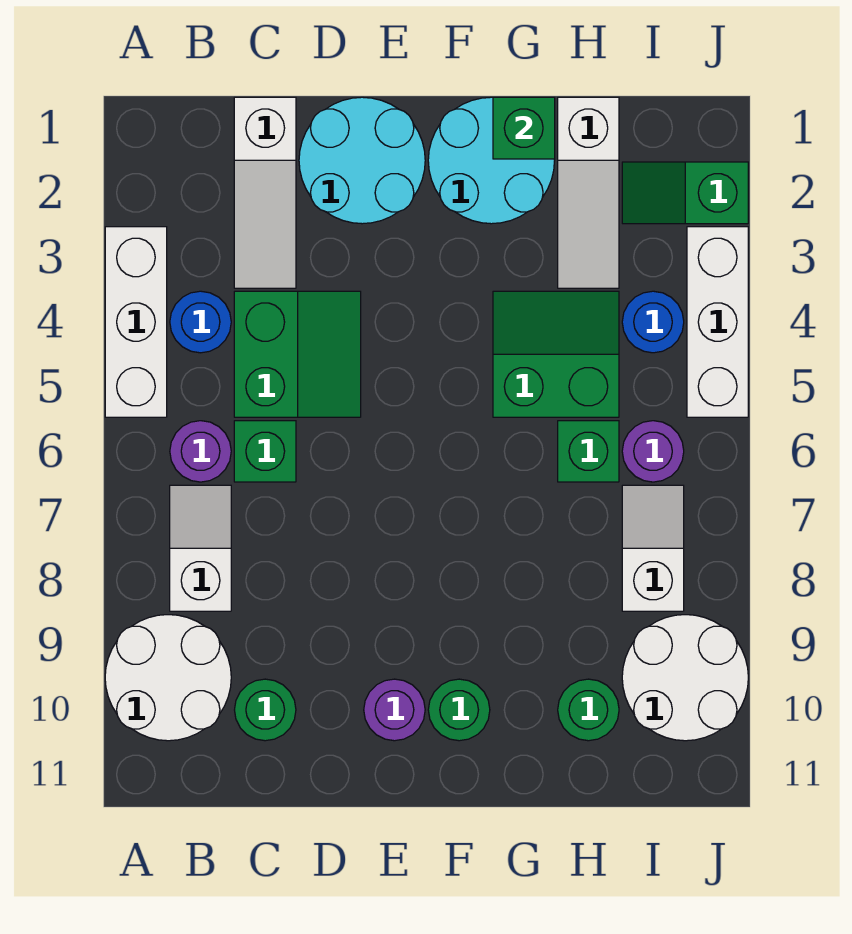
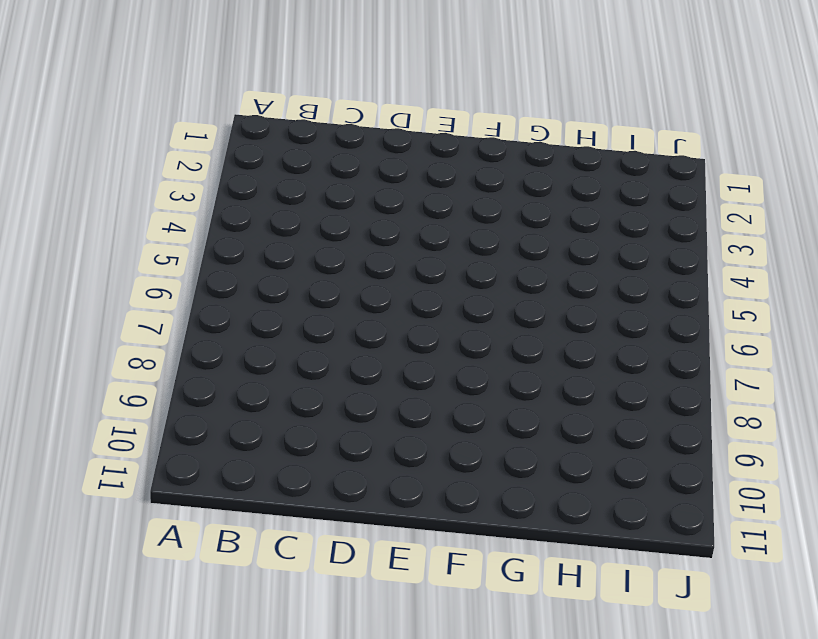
none -> white brick A3:A5 level 1
none -> white round brick A9:B10 level 1
none -> blue round brick B4 level 1

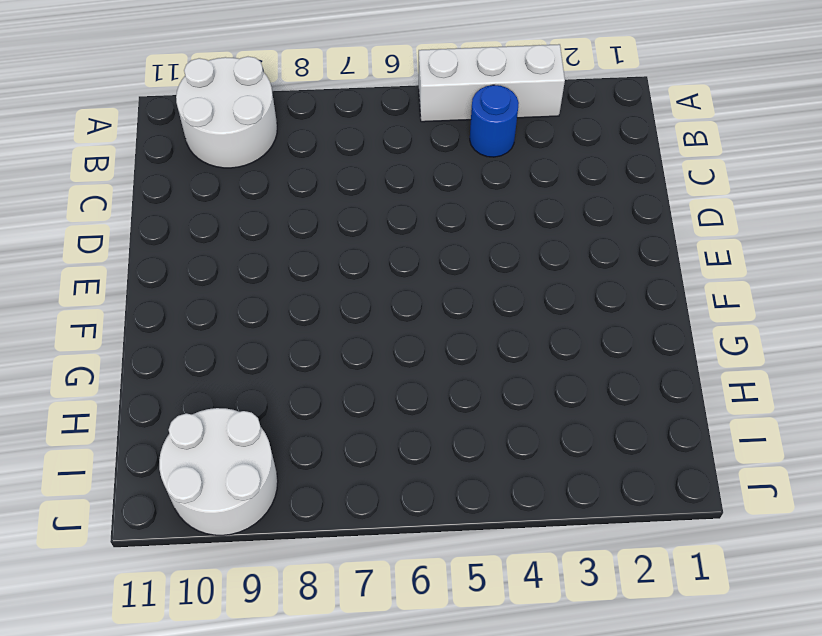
none -> purple round brick B6 level 1
none -> white slope B7:B8 level 1 top 8
none -> white slope C1:C3 level 1 top 1

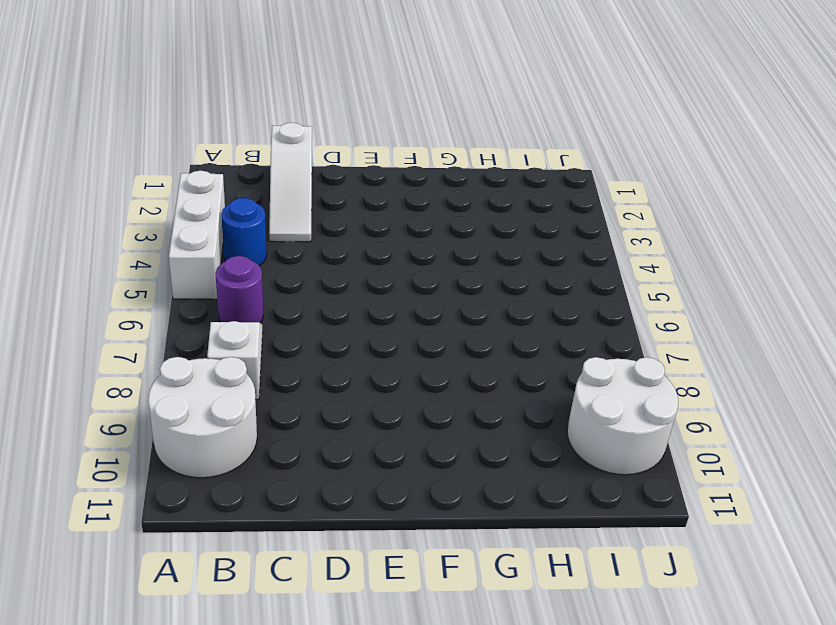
none -> green slope C4:D5 level 1 top C
none -> green brick C6 level 1
none -> green round brick C10 level 1

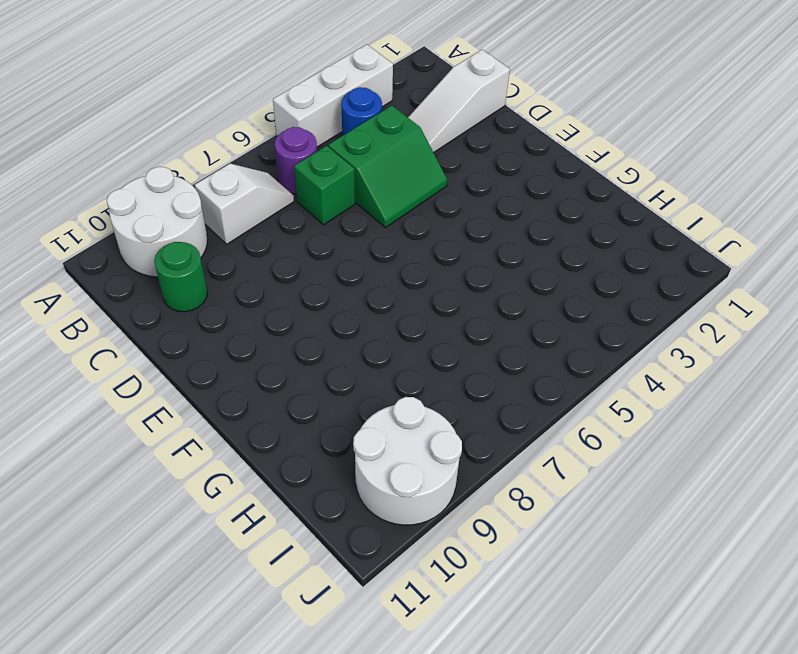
none -> cyan round brick D1:E2 level 1
none -> purple round brick E10 level 1
none -> cyan round brick F1:G2 level 1

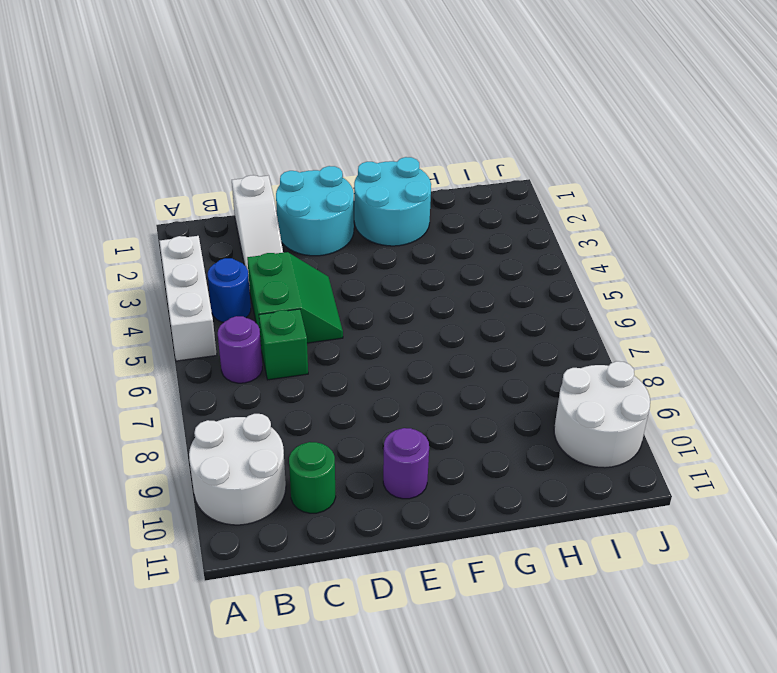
none -> white slope B7:B8 level 1 top 8
none -> green round brick F10 level 1
none -> green slope G4:H5 level 1 top 5

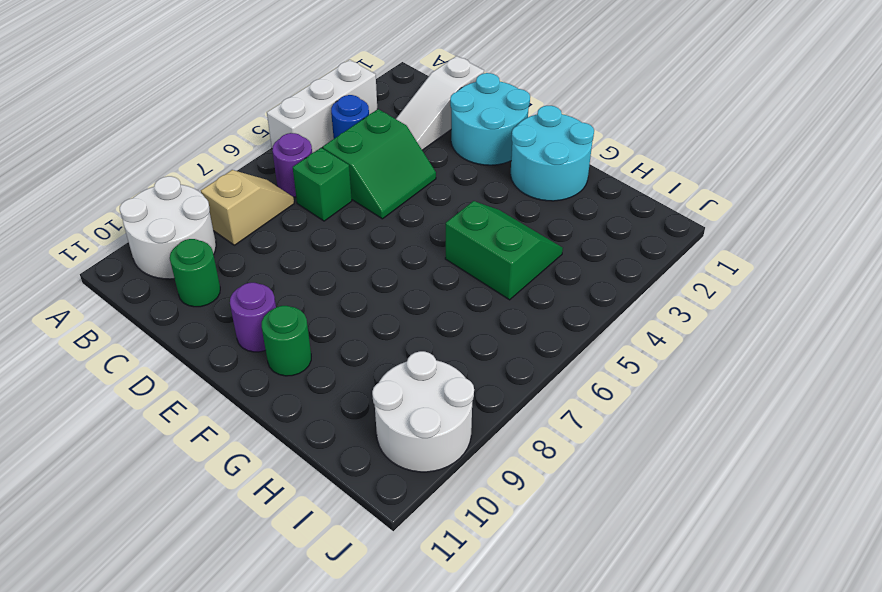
tan slope B7:B8 level 1 top 8 -> white slope B7:B8 level 1 top 8
none -> white slope H1:H3 level 1 top 1
none -> green brick H6 level 1
none -> green round brick H10 level 1

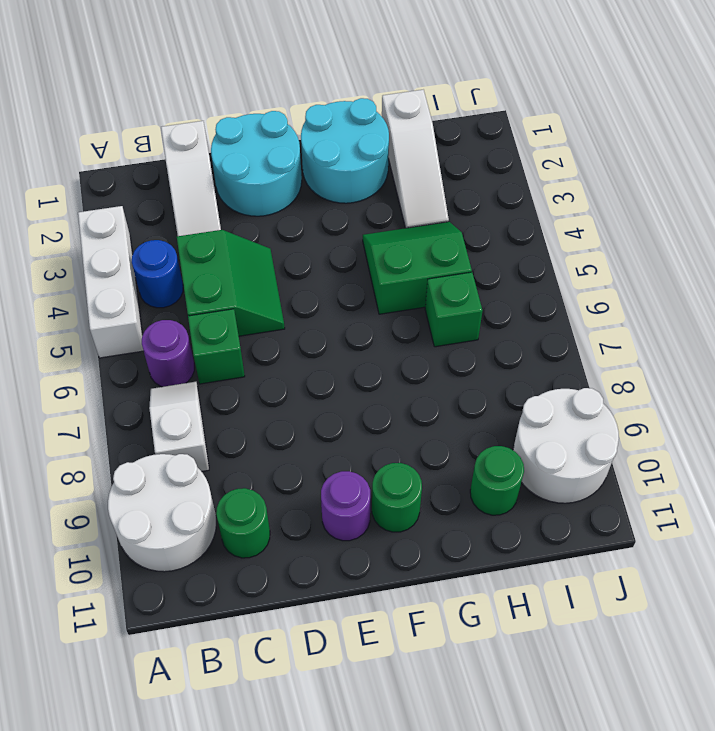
none -> green slope I2:J2 level 1 top J
none -> blue round brick I4 level 1
none -> purple round brick I6 level 1

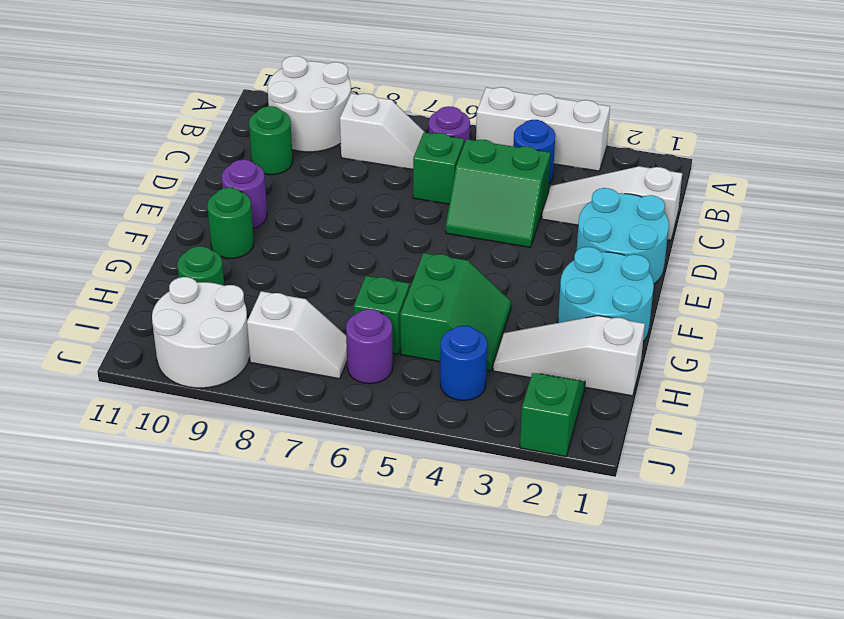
none -> white brick J3:J5 level 1
none -> green brick G1 level 2

